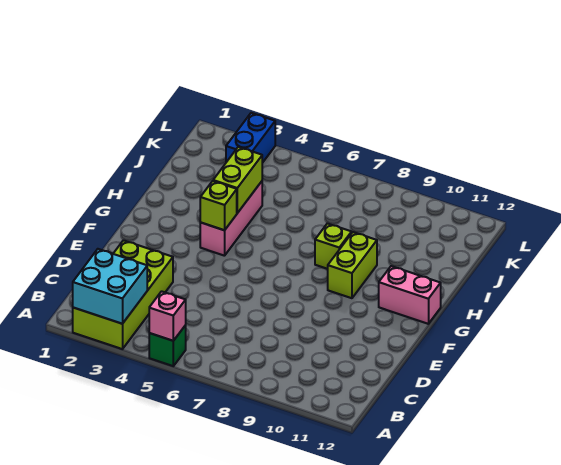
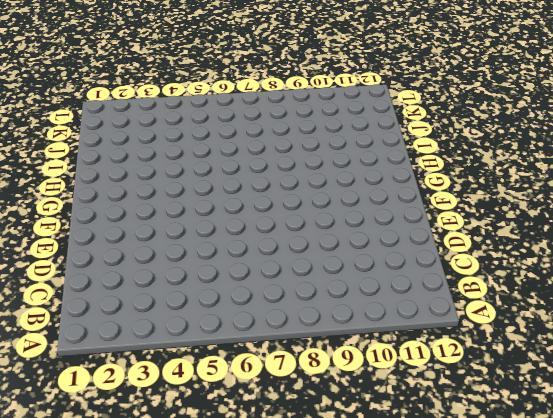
none -> lime brick A2:D3 level 1
none -> green brick A5 level 1

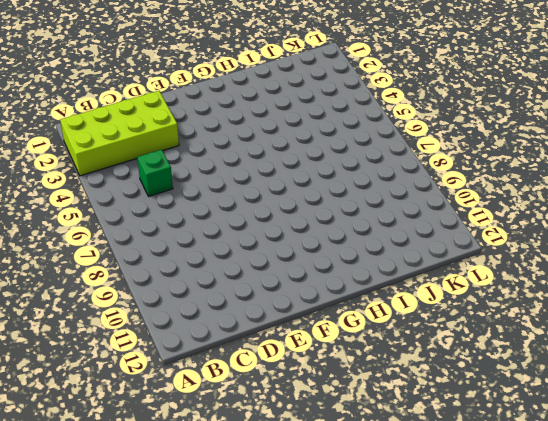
green brick C5 level 1 -> green brick A5 level 1
none -> pink brick G4:I4 level 1
none -> lime brick G9:H9 level 1

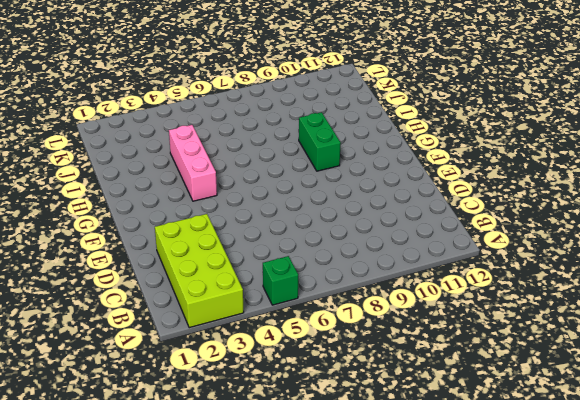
green brick G9:H9 level 1 -> lime brick G9:H9 level 1
none -> pink brick G11:G12 level 1
none -> lime brick H8 level 1

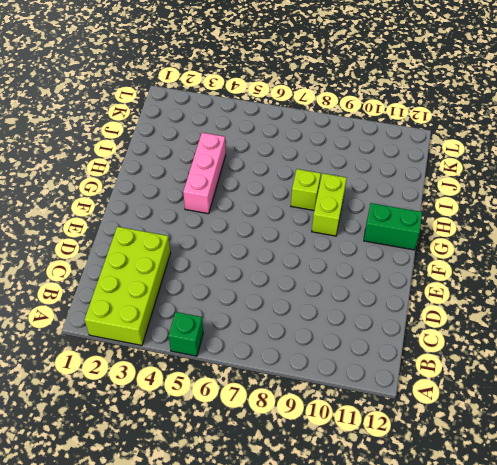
green brick G11:G12 level 1 -> pink brick G11:G12 level 1
none -> blue brick K3:L3 level 1
none -> cyan brick A2:B3 level 2

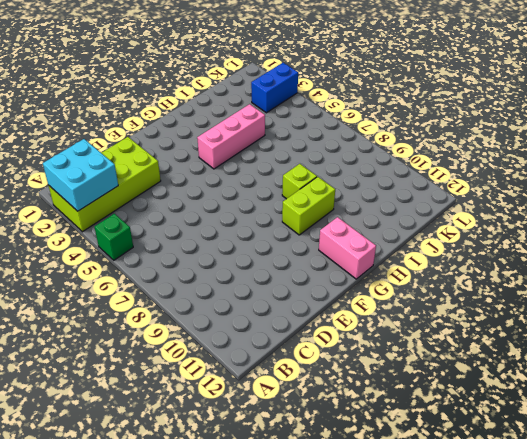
none -> pink brick A5 level 2
none -> lime brick G4 level 2

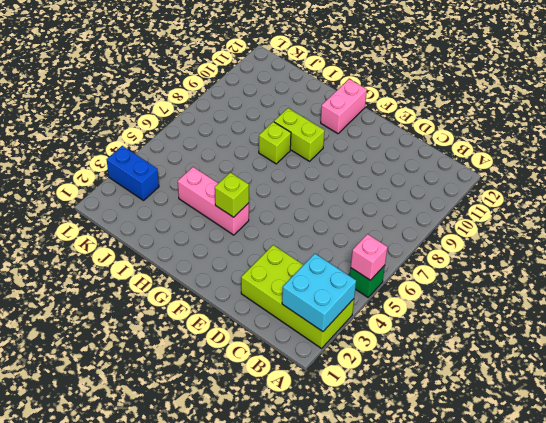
none -> lime brick H4:I4 level 2

